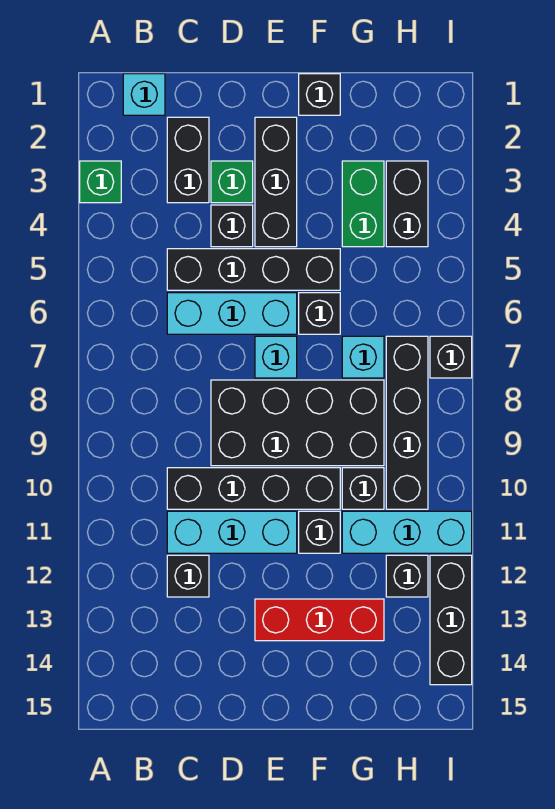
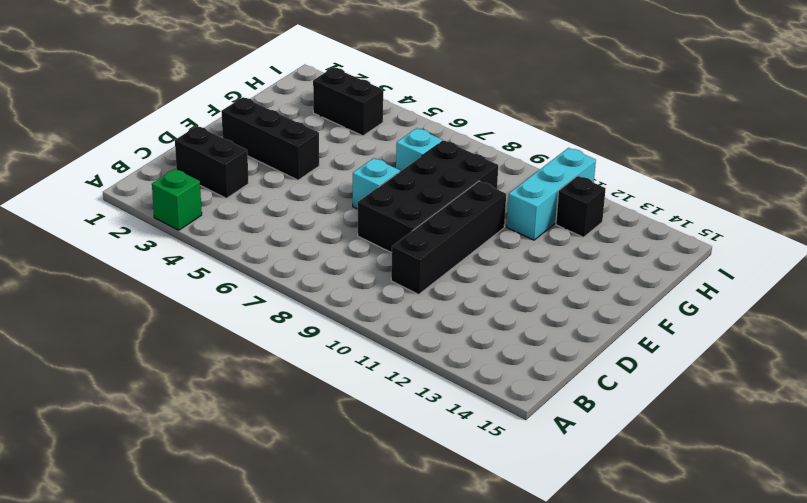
none -> cyan brick B1 level 1
none -> black brick C5:F5 level 1
none -> cyan brick C6:E6 level 1

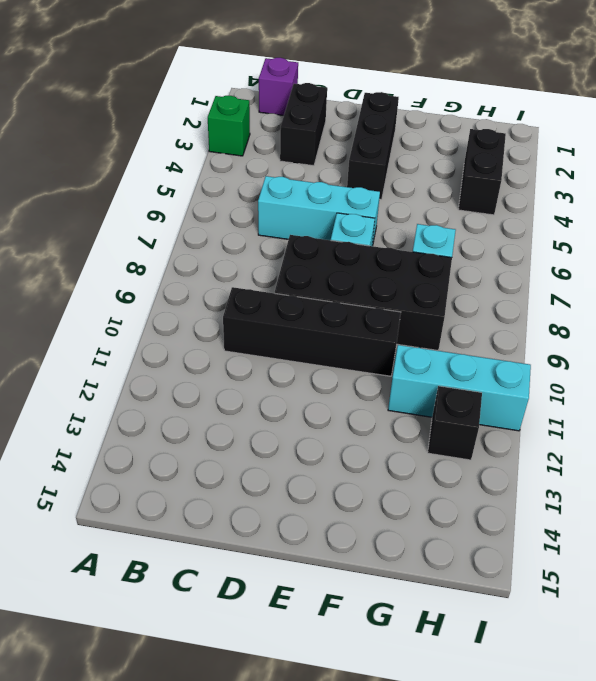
purple brick B1 level 1 -> cyan brick B1 level 1
none -> black brick C5:F5 level 1
none -> cyan brick C11:E11 level 1
none -> black brick C12 level 1

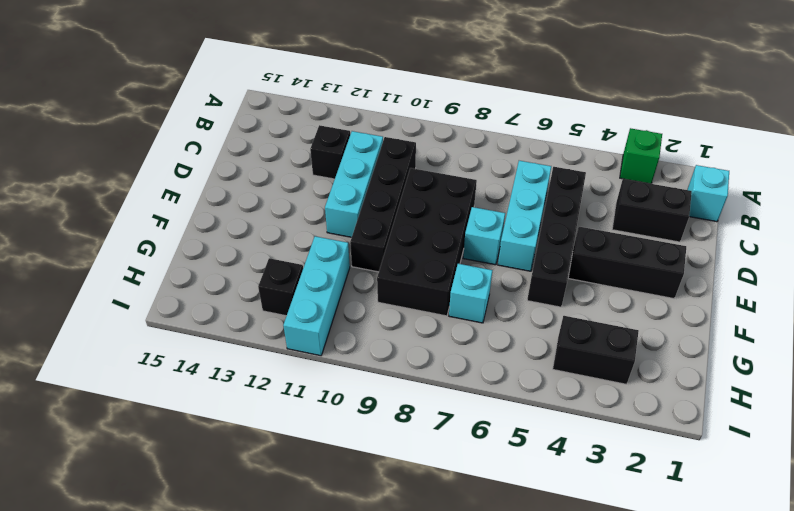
none -> green brick D3 level 1
none -> black brick D4 level 1
none -> red brick E13:G13 level 1

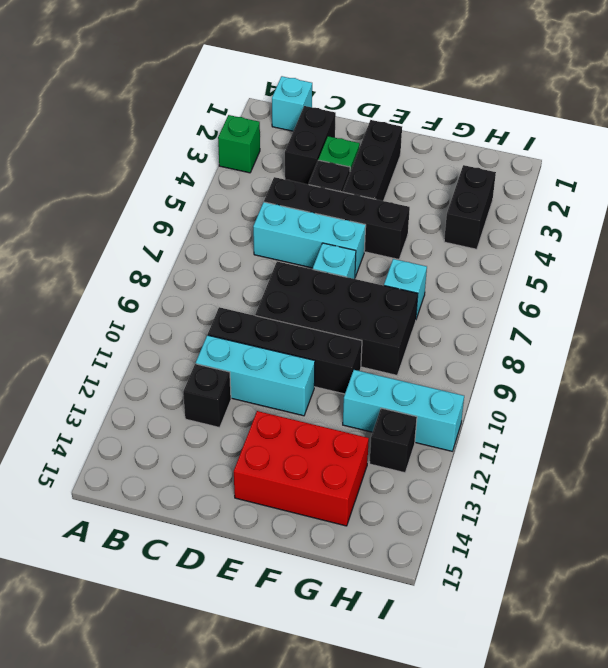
red brick E13:G14 level 1 -> red brick E13:G13 level 1
none -> black brick F1 level 1
none -> black brick F6 level 1
none -> black brick F11 level 1

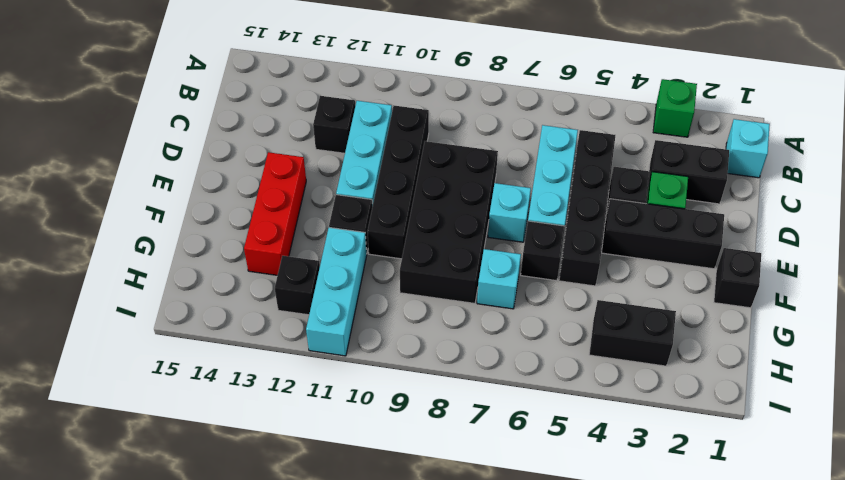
none -> green brick G3:G4 level 1
none -> black brick G10 level 1
none -> black brick H7:H10 level 1

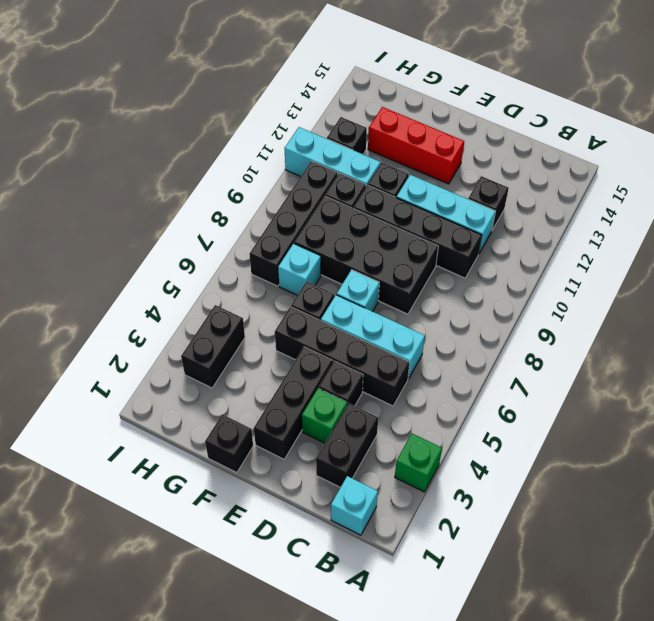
none -> green brick G3:G4 level 1
none -> black brick I7 level 1
none -> black brick I12:I14 level 1

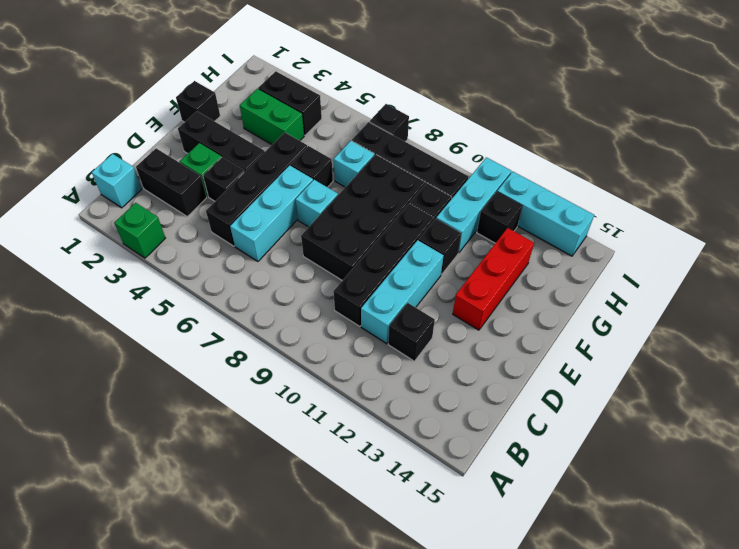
cyan brick I12:I14 level 1 -> black brick I12:I14 level 1

